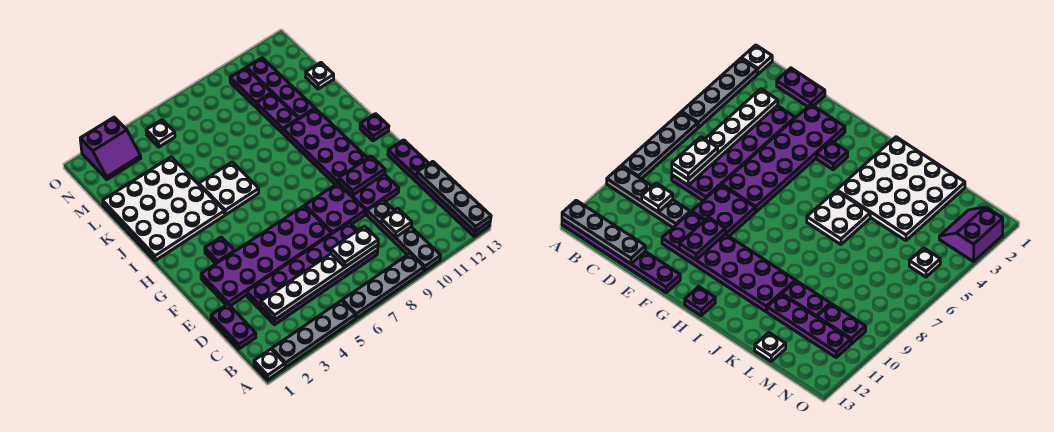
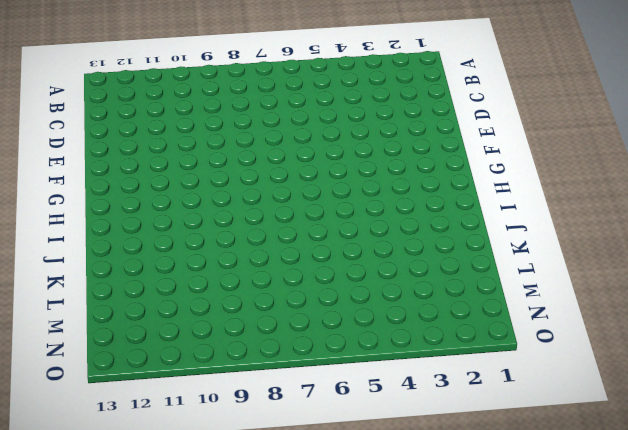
none -> white plate A1 level 1
none -> grey plate A2:A5 level 1
none -> grey plate A6:A9 level 1

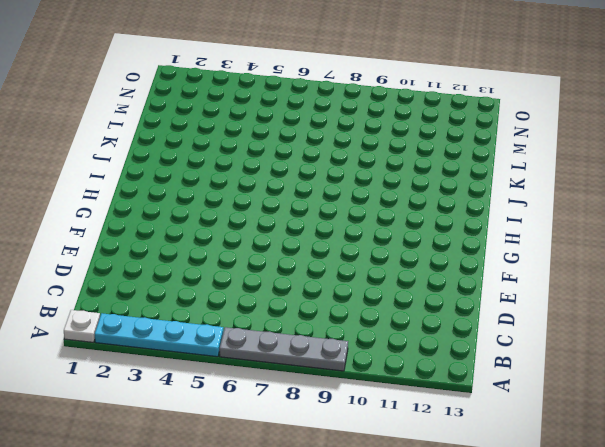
cyan plate A2:A5 level 1 -> grey plate A2:A5 level 1
none -> grey plate A10:D10 level 1
none -> purple plate A13:F13 level 1
none -> purple plate C1:D1 level 1

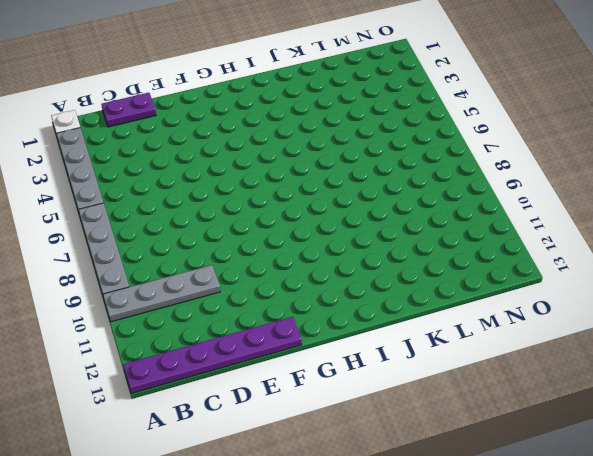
none -> purple plate C3:D8 level 1
none -> purple plate E2:F7 level 1
none -> purple plate E8:F9 level 1

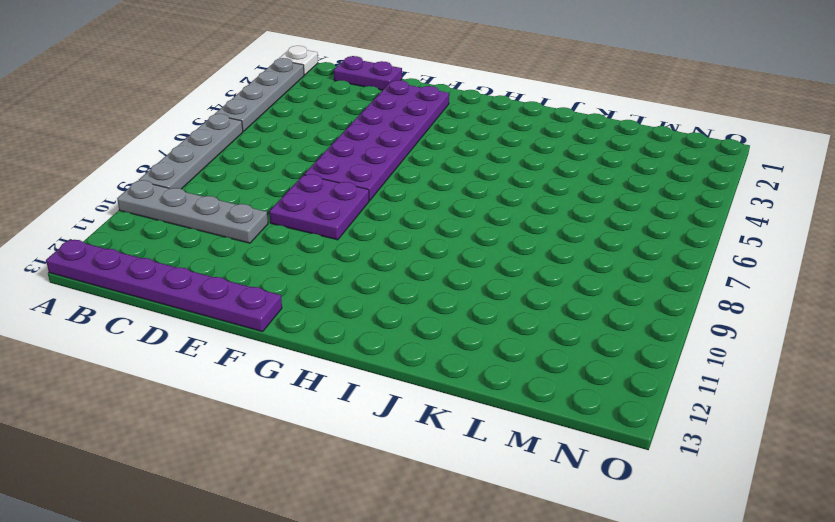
none -> purple plate C3:D8 level 1
none -> purple plate E10:J11 level 1
none -> purple plate G3 level 1

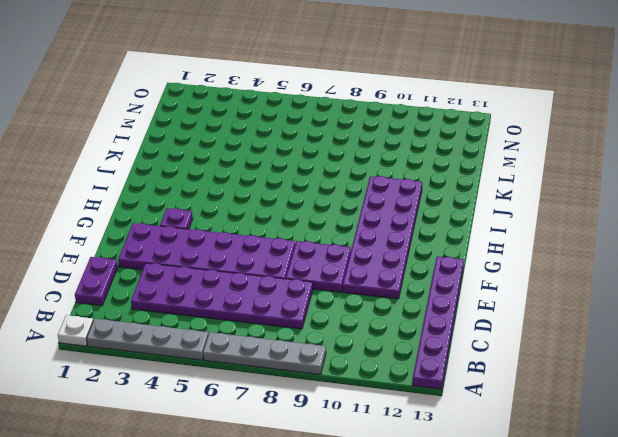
none -> grey plate A10:D10 level 1
none -> purple plate H13 level 1
none -> white plate I1:L4 level 1

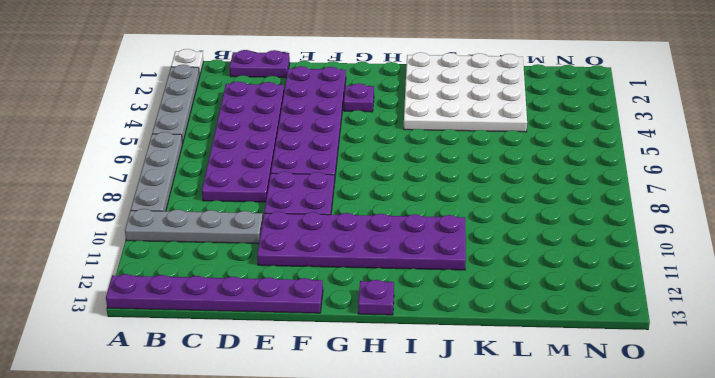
none -> white plate I5:J6 level 1
none -> purple plate K10:L10 level 1
none -> purple plate K11:N11 level 1

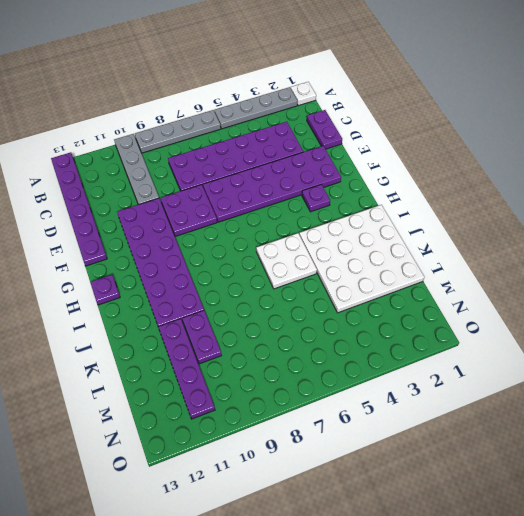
none -> white plate L13 level 1
none -> purple plate M10:N10 level 1
none -> purple slope N2:O3 level 1 top O

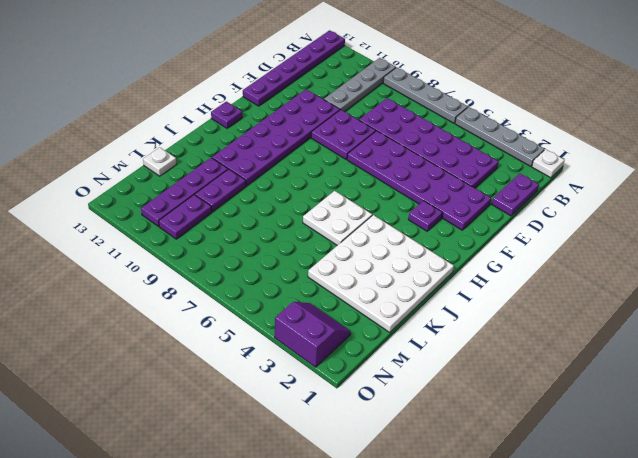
none -> white plate N5 level 1
none -> grey plate A13:D13 level 2
none -> white plate C3:C8 level 2

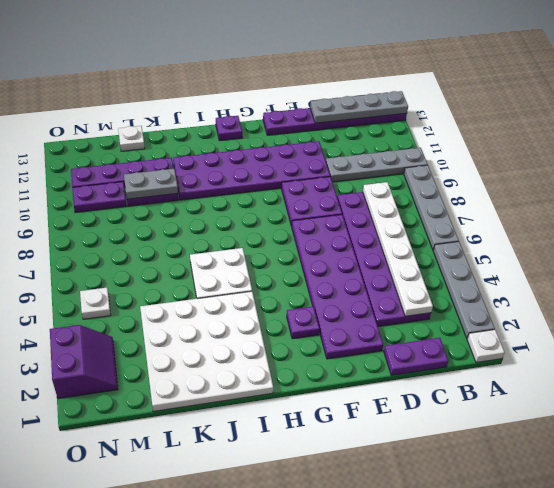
grey plate K10:L10 level 2 -> none
none -> white plate C10 level 2
none -> purple plate F10:F11 level 2
none -> white plate C7:C8 level 3

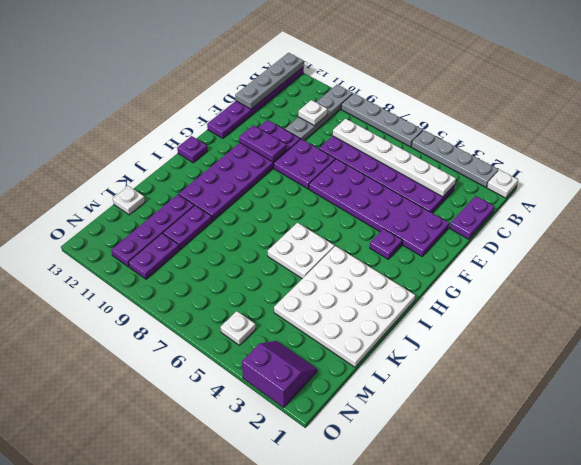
none -> white plate C7:C8 level 3

